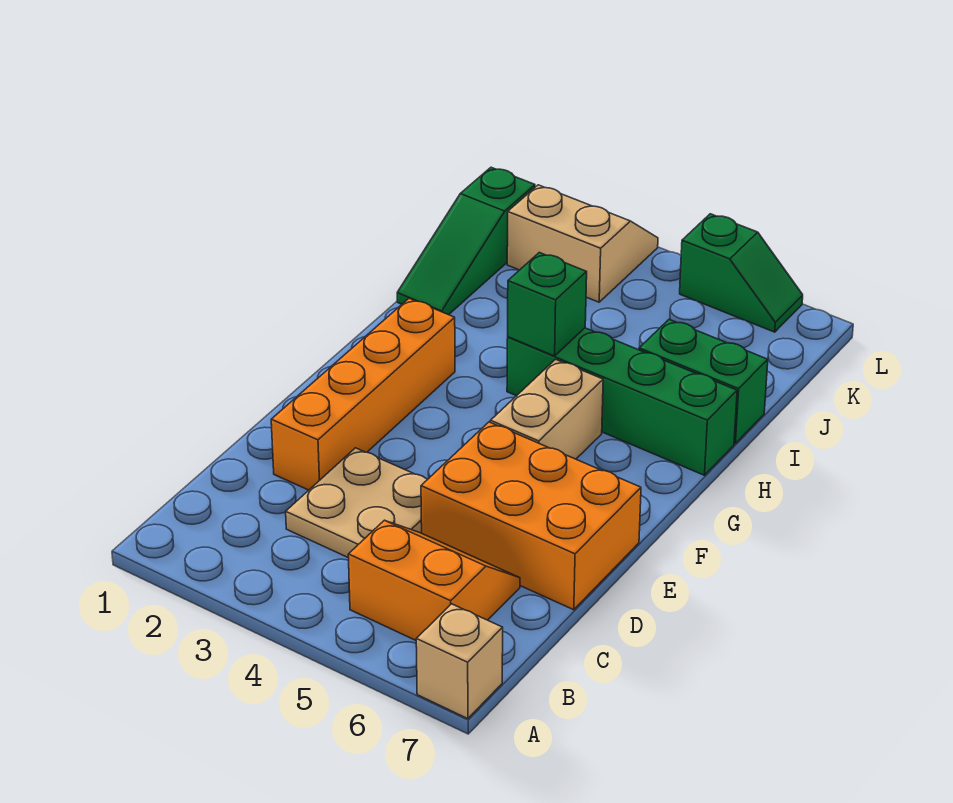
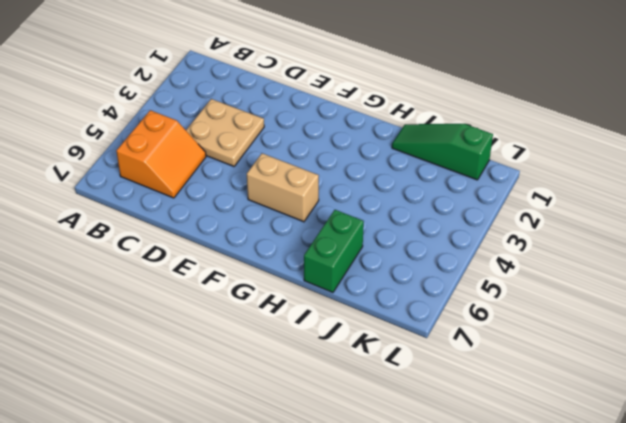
none -> tan brick A7 level 1
none -> orange brick D2:G2 level 1
none -> orange brick D5:E7 level 1

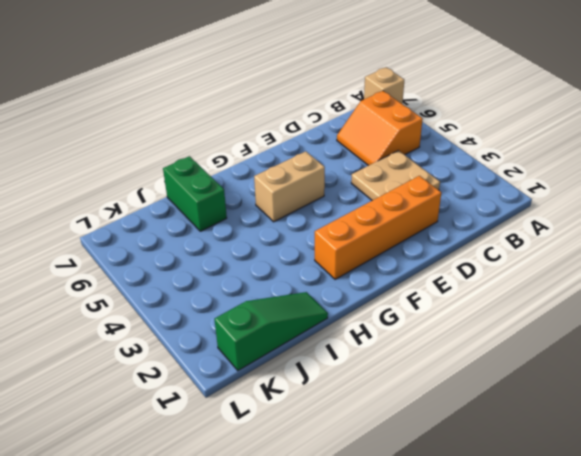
none -> orange brick D5:E7 level 1
none -> green brick H4:H7 level 1
none -> tan slope K2:L3 level 1 top K

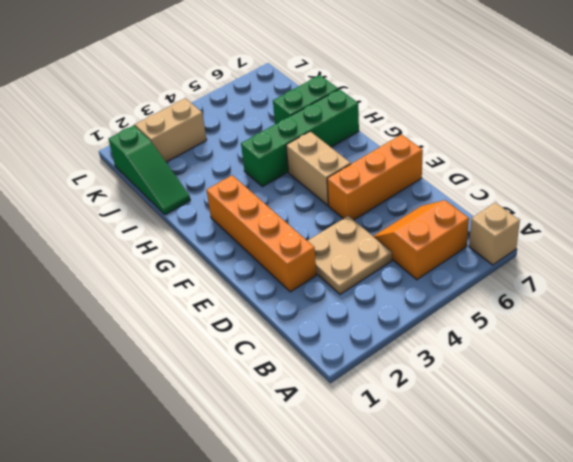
orange brick E5:E7 level 1 -> orange brick D5:E7 level 1
none -> green slope L5:L6 level 1 top 5
none -> green brick H4 level 2

